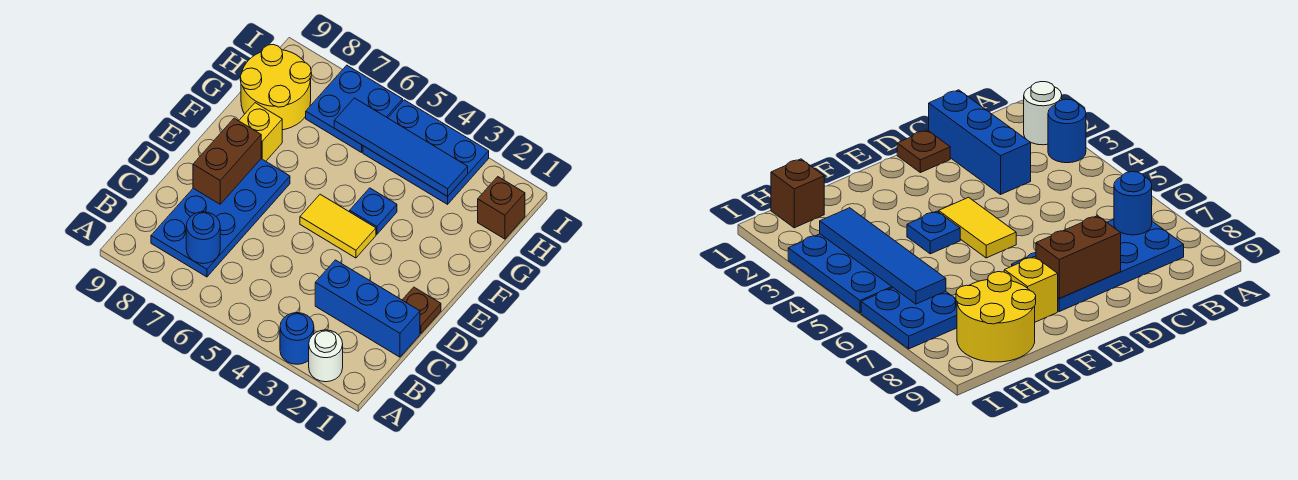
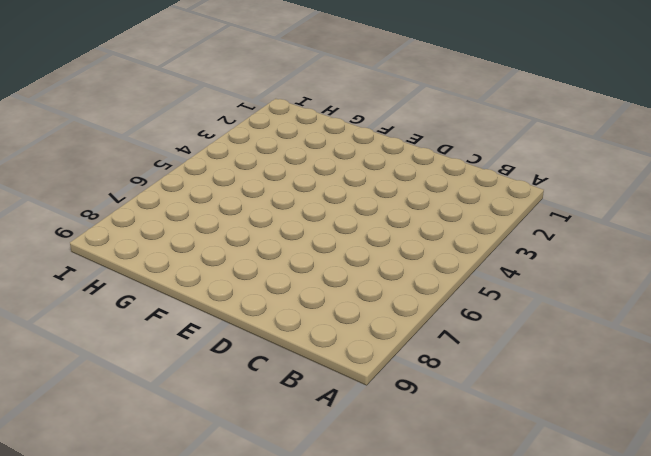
none -> white round brick A2 level 1
none -> blue round brick A3 level 1
none -> blue plate B7:E8 level 1

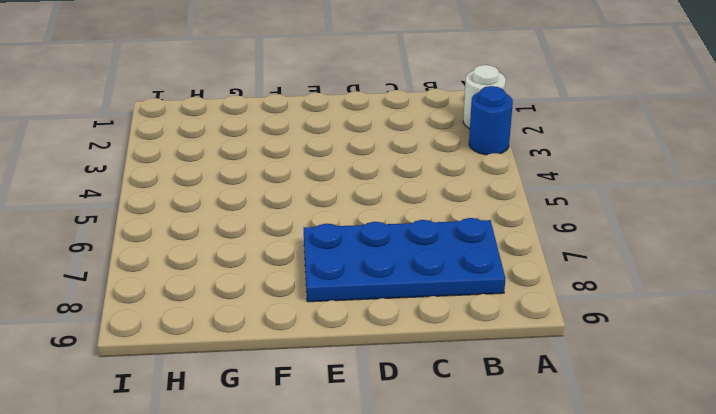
none -> blue brick C1:C3 level 1
none -> brown plate D1 level 1
none -> yellow tile E4:E5 level 1

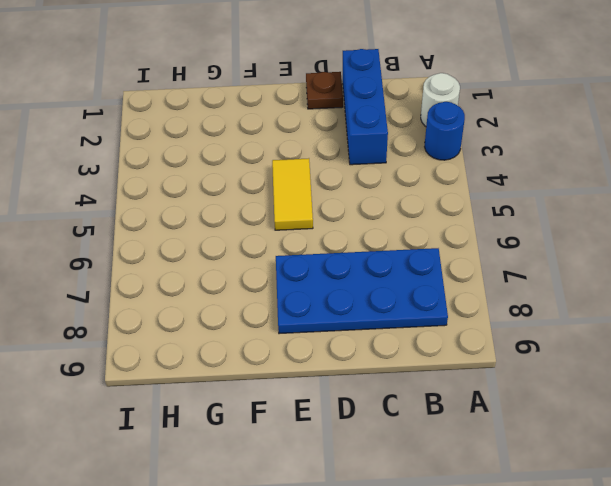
none -> blue plate F4 level 1
none -> yellow brick F8 level 1
none -> yellow round brick G8:H9 level 1

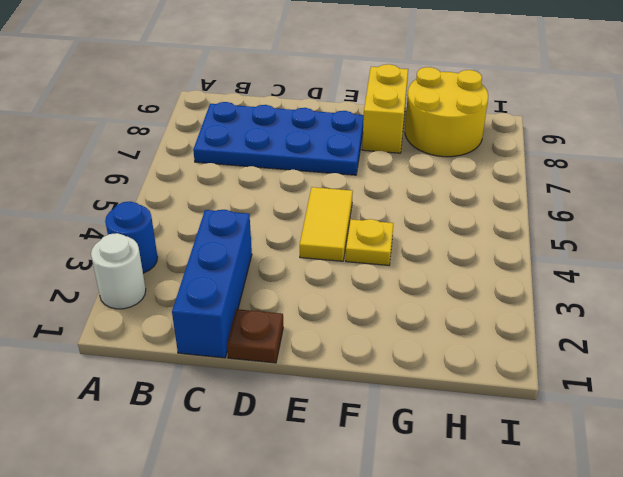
yellow plate F4 level 1 -> blue plate F4 level 1
yellow brick F8:F9 level 1 -> yellow brick F8 level 1
none -> brown brick H1 level 1
none -> blue plate H3:I5 level 1
none -> blue plate H6:I7 level 1

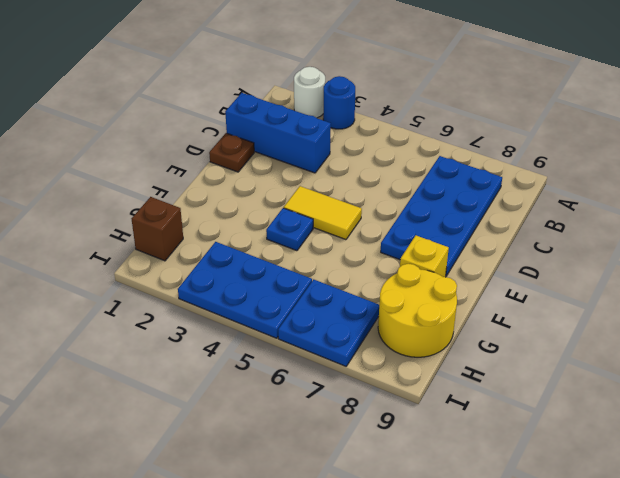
none -> blue round brick B7 level 2
none -> brown brick D8:E8 level 2
none -> blue tile H3:H6 level 2

